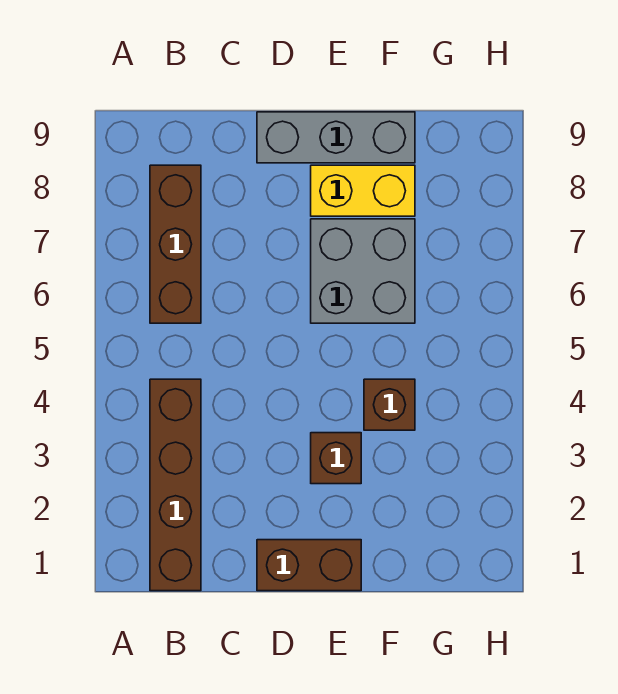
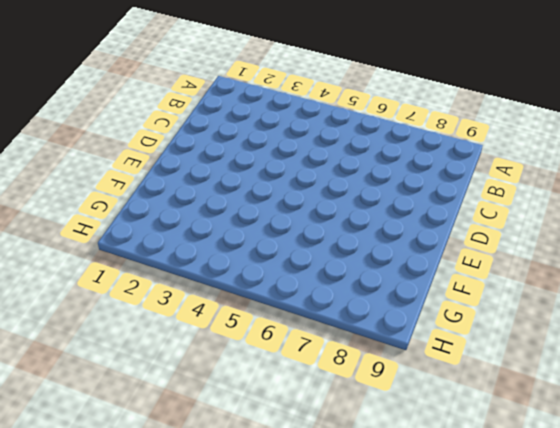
none -> brown brick B1:B4 level 1
none -> brown brick B6:B8 level 1

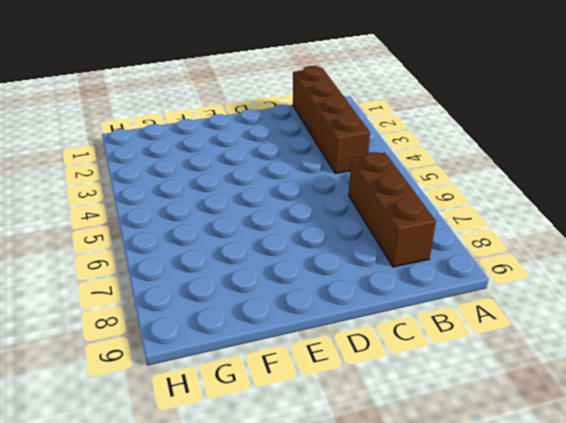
none -> brown brick D1:E1 level 1
none -> grey brick D9:F9 level 1

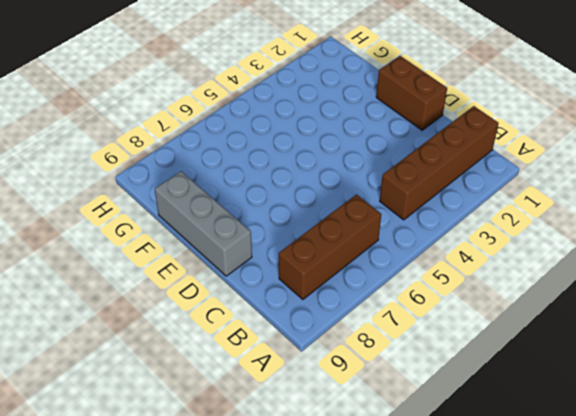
none -> brown brick E3 level 1
none -> grey brick E6:F7 level 1

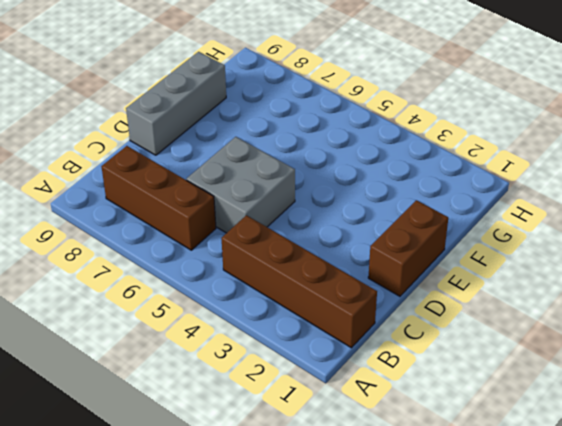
grey brick C5:D6 level 1 -> grey brick E6:F7 level 1
none -> brown brick E3 level 1
none -> yellow brick E8:F8 level 1

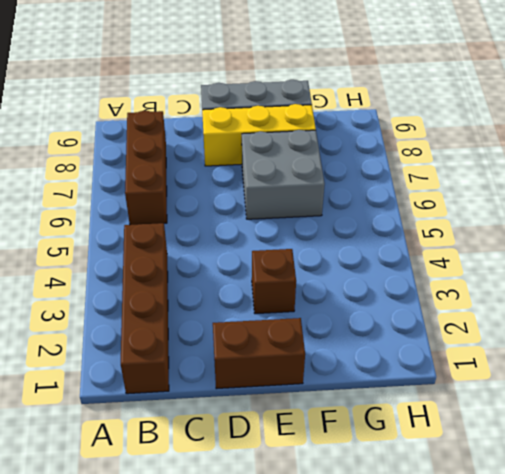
yellow brick D8:F8 level 1 -> yellow brick E8:F8 level 1
none -> brown brick F4 level 1

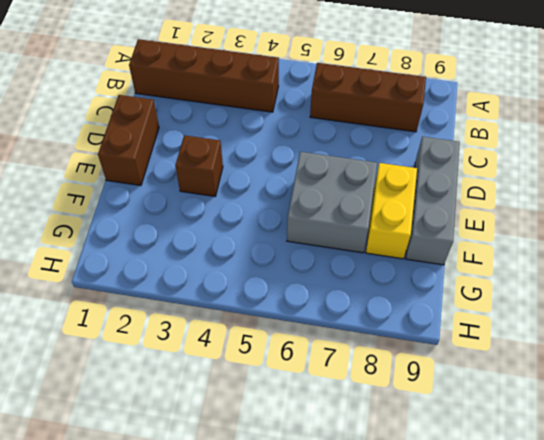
none -> brown brick F4 level 1

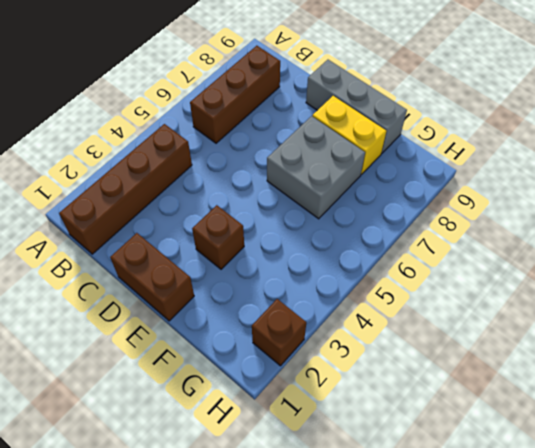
brown brick H2 level 1 -> brown brick F4 level 1

